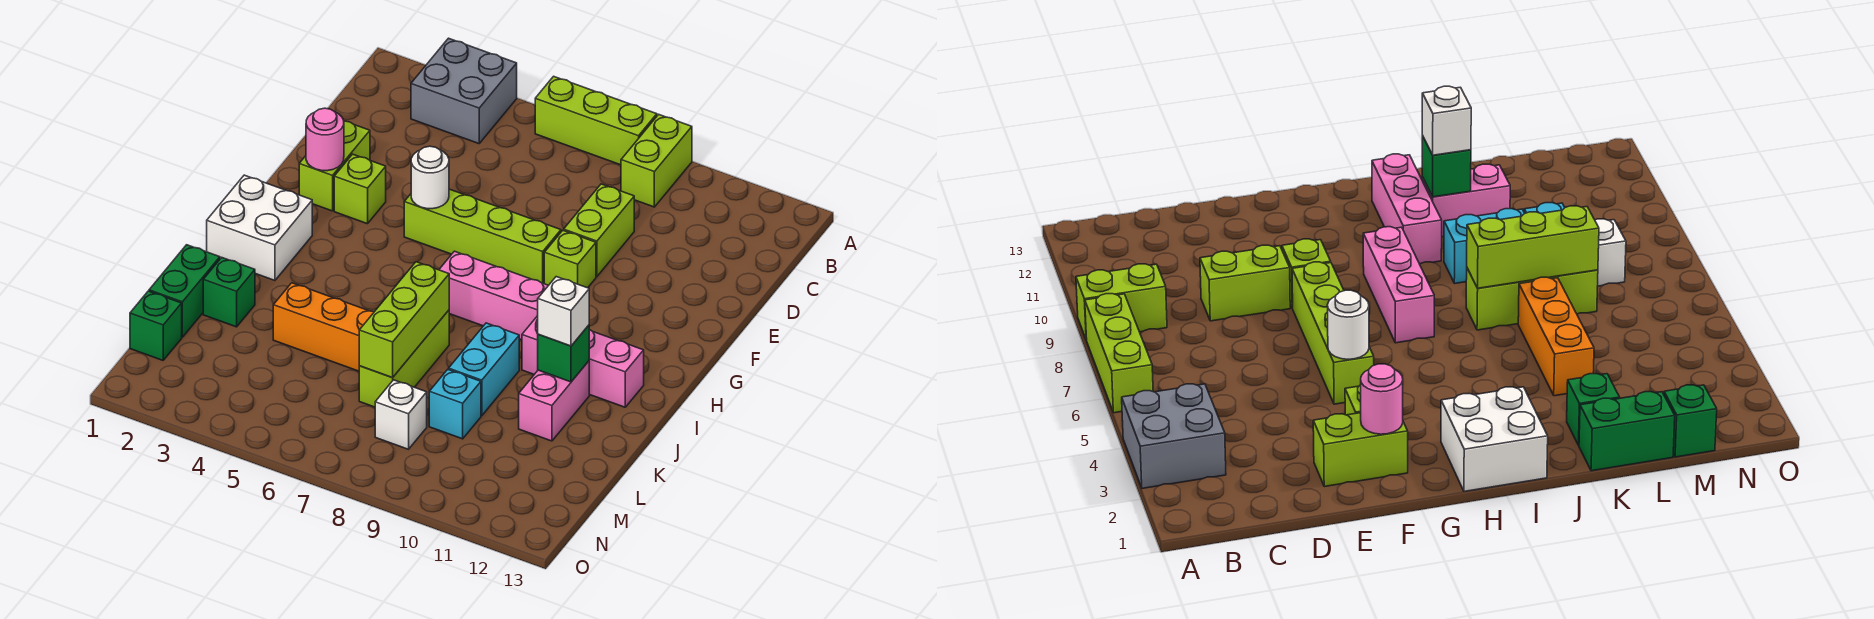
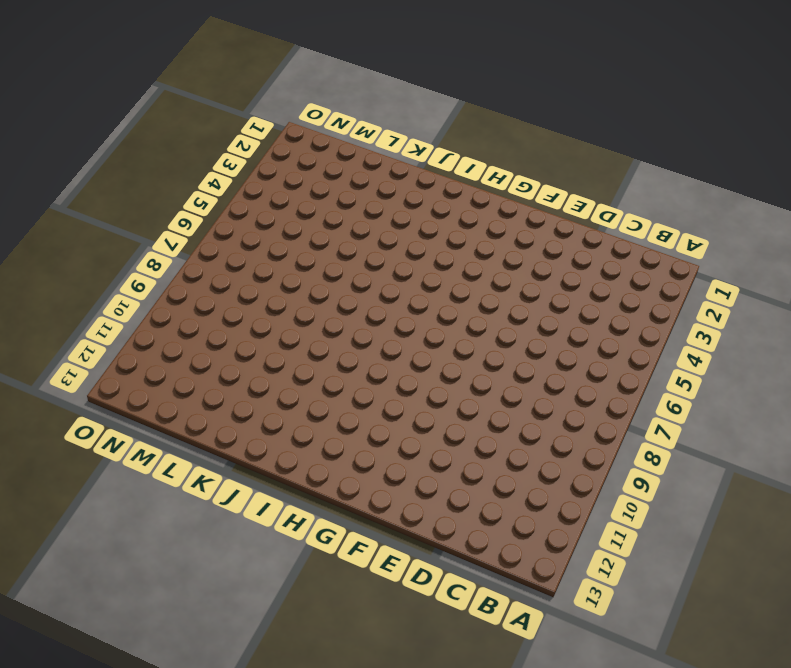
none -> grey brick A3:B4 level 1
none -> lime brick A6:A8 level 1
none -> lime brick A9:B9 level 1

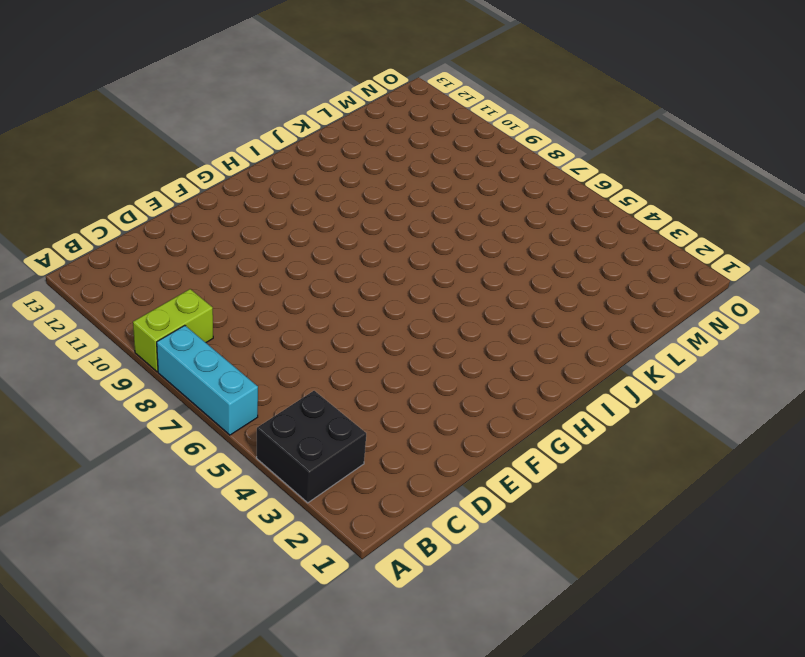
black brick A3:B4 level 1 -> grey brick A3:B4 level 1
cyan brick A6:A8 level 1 -> lime brick A6:A8 level 1
none -> lime brick D9:E9 level 1
none -> lime brick E2:F2 level 1
none -> lime brick F3 level 1

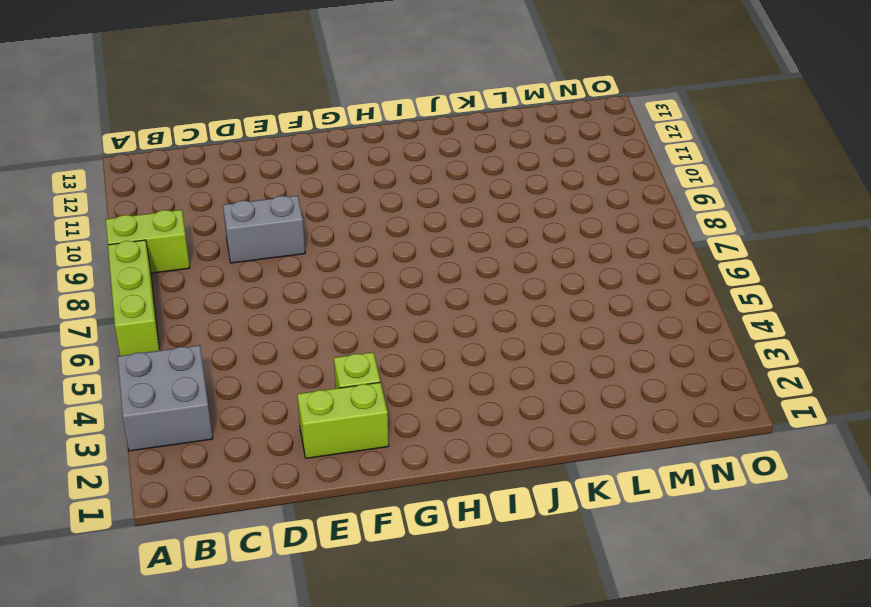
grey brick D9:E9 level 1 -> lime brick D9:E9 level 1
none -> lime brick F5:F8 level 1
none -> lime brick F9 level 1
none -> white brick H1:I2 level 1

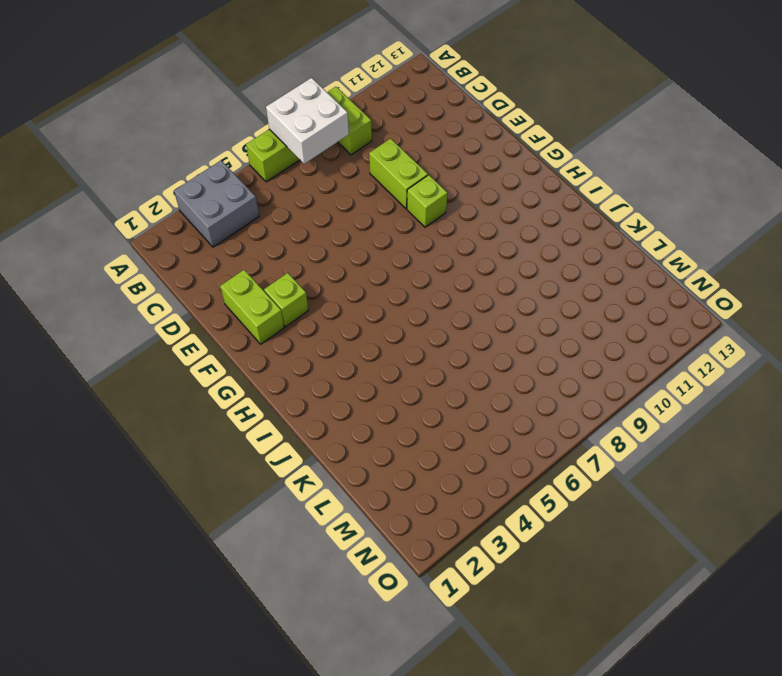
white brick A7:B8 level 2 -> white brick H1:I2 level 1
none -> lime brick F5:F8 level 1
none -> pink brick H7:H9 level 1
none -> pink brick I10:I12 level 1

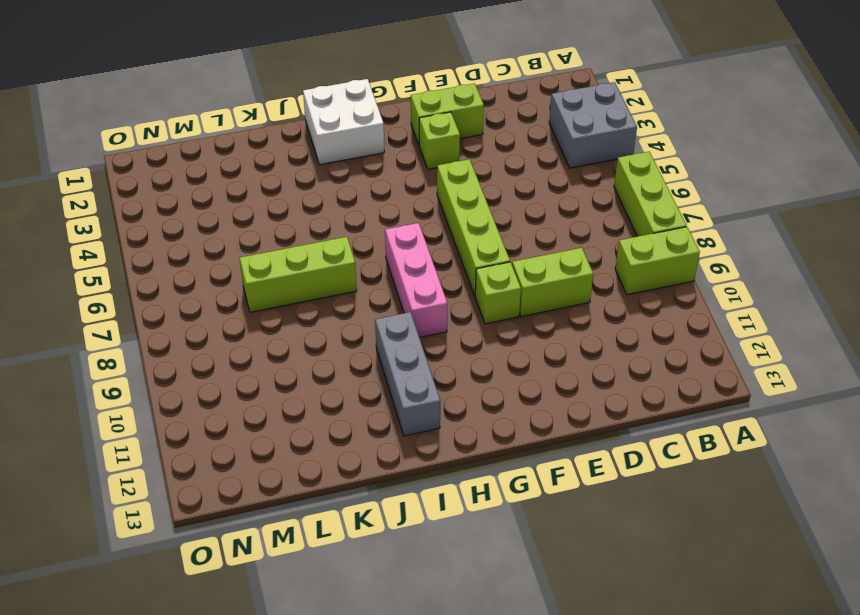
grey brick I10:I12 level 1 -> pink brick I10:I12 level 1
none -> cyan brick J9:K9 level 1
none -> pink brick J11:K11 level 1
none -> green brick K1:L1 level 1

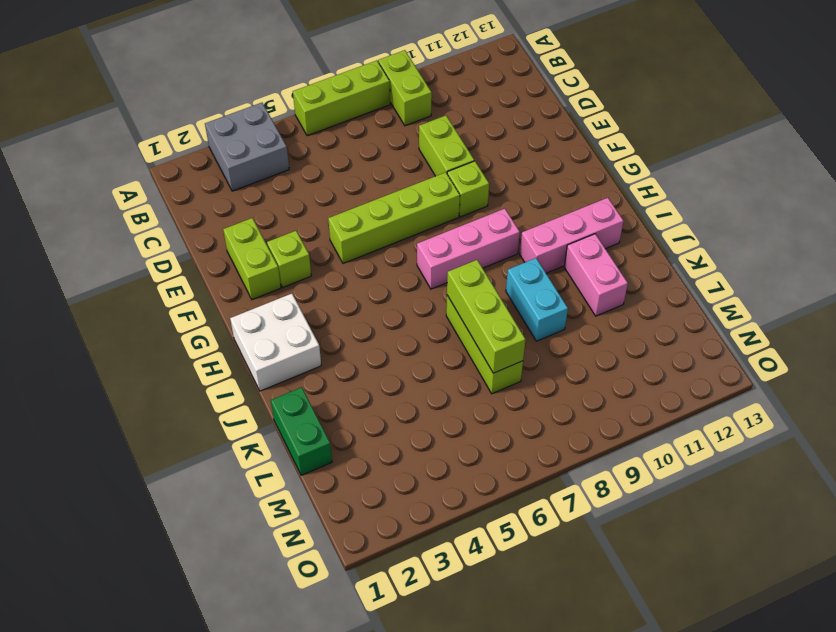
none -> green brick K2 level 1
none -> orange brick K4:K6 level 1
none -> cyan brick L9 level 1

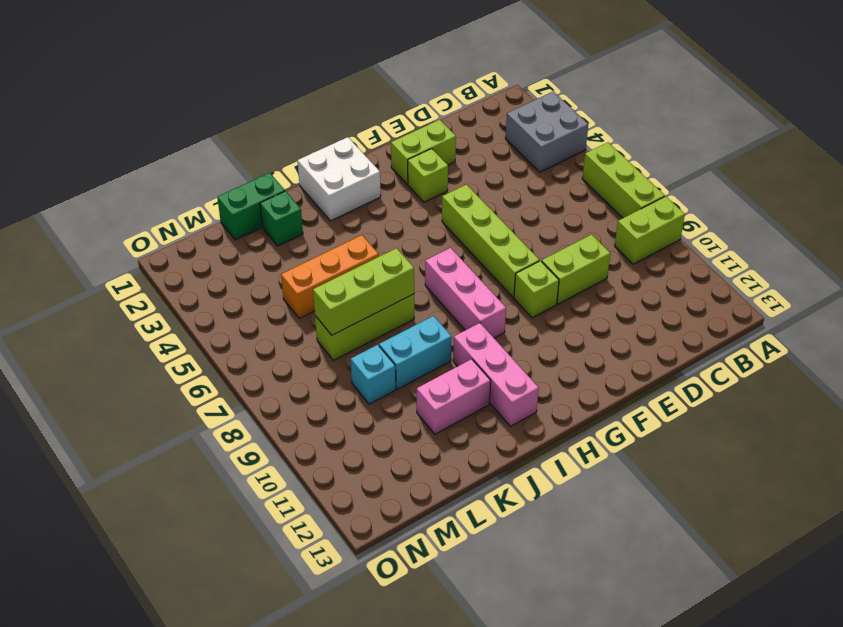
orange brick J5:L5 level 1 -> orange brick K4:K6 level 1
none -> green brick M1 level 1
none -> white brick M8 level 1
none -> pink round brick F2 level 2

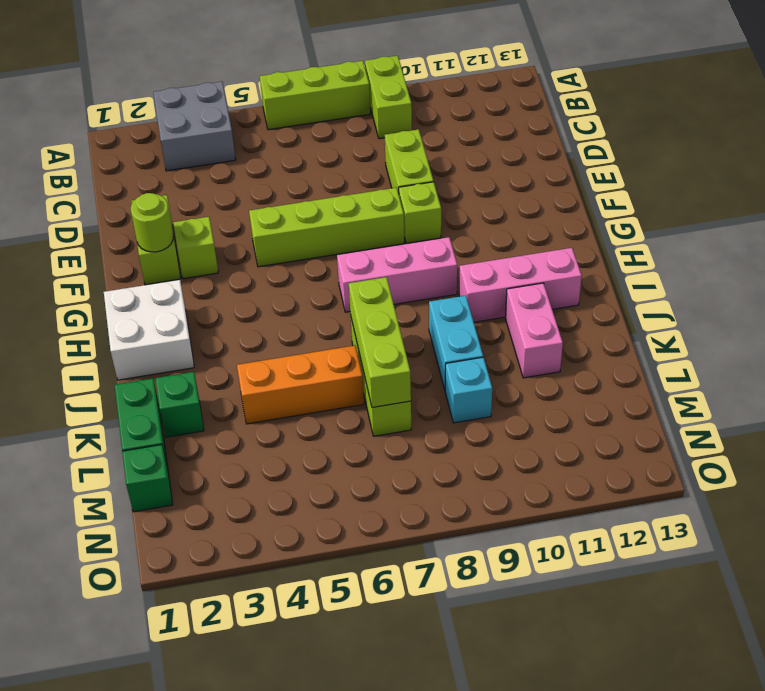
lime round brick F2 level 2 -> pink round brick F2 level 2
none -> white brick M8 level 1
none -> white round brick F5 level 2
none -> green brick J11 level 2

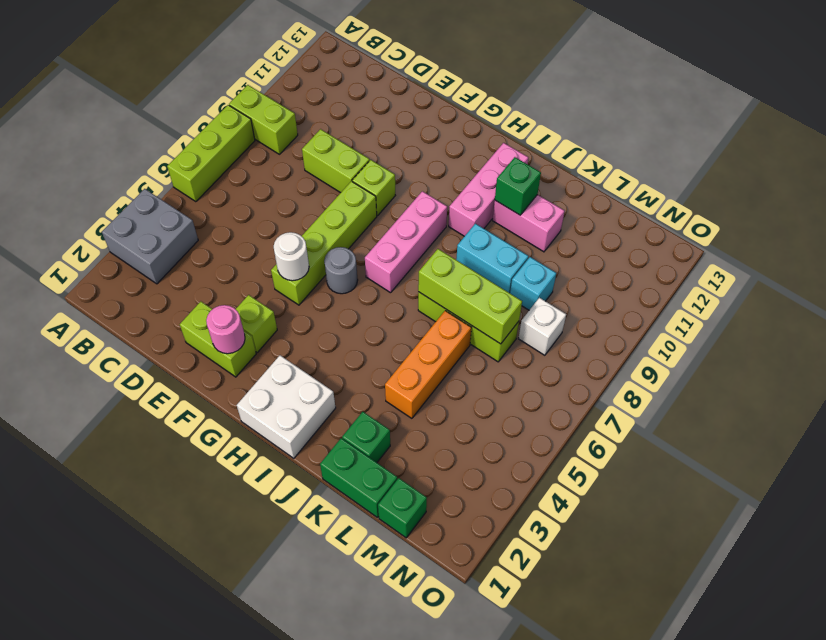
grey round brick G6 level 1 -> none
none -> white brick J11 level 3

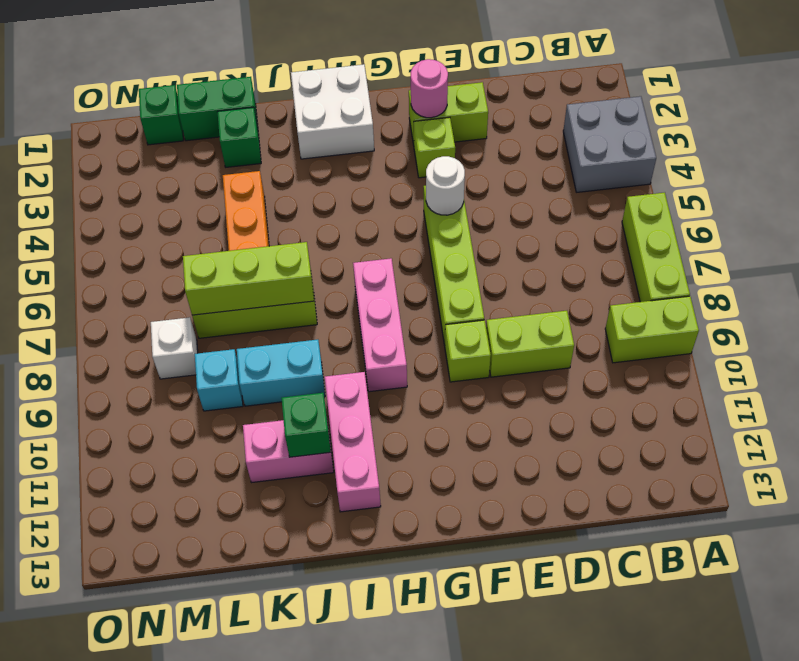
none -> white brick J11 level 3

